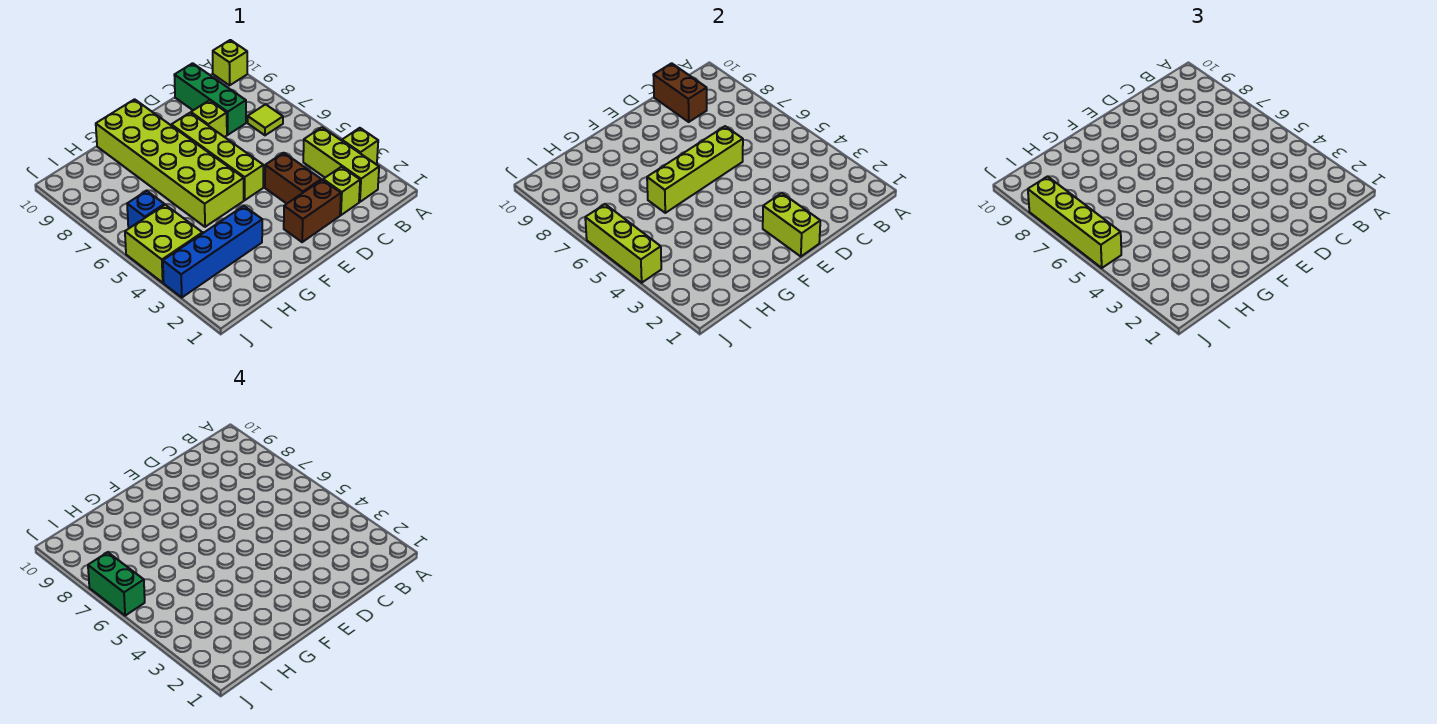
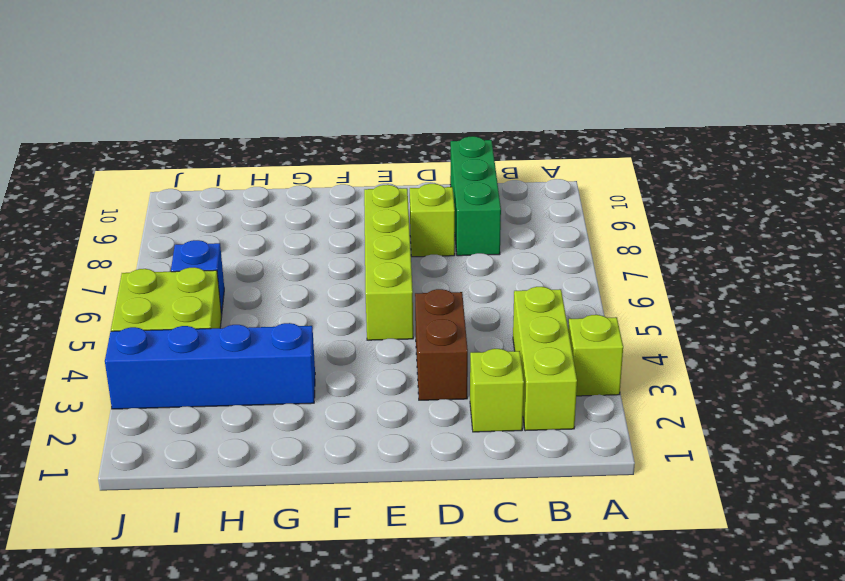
none -> lime brick A10 level 1
none -> lime tile B7 level 1
none -> brown brick D2:E2 level 1

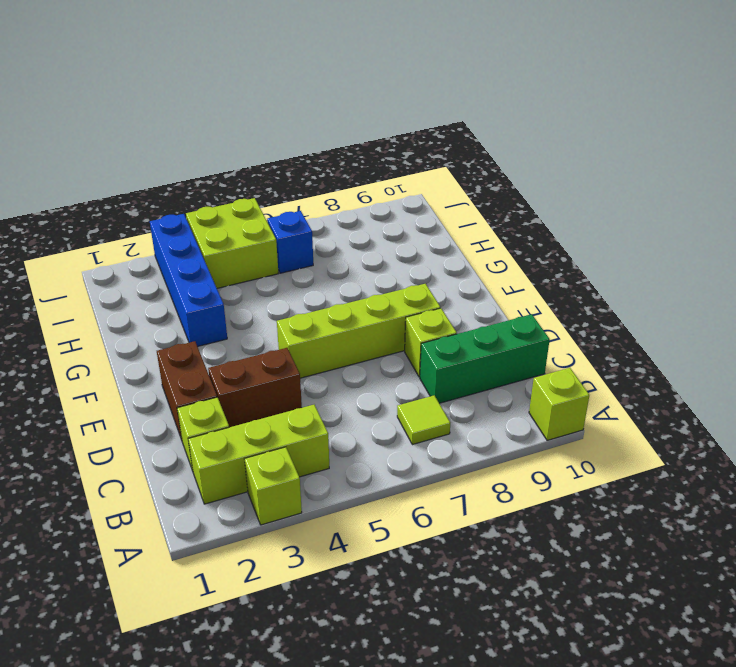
none -> lime brick F5:G10 level 1
none -> brown brick C9:C10 level 2
none -> lime brick D6:G6 level 2

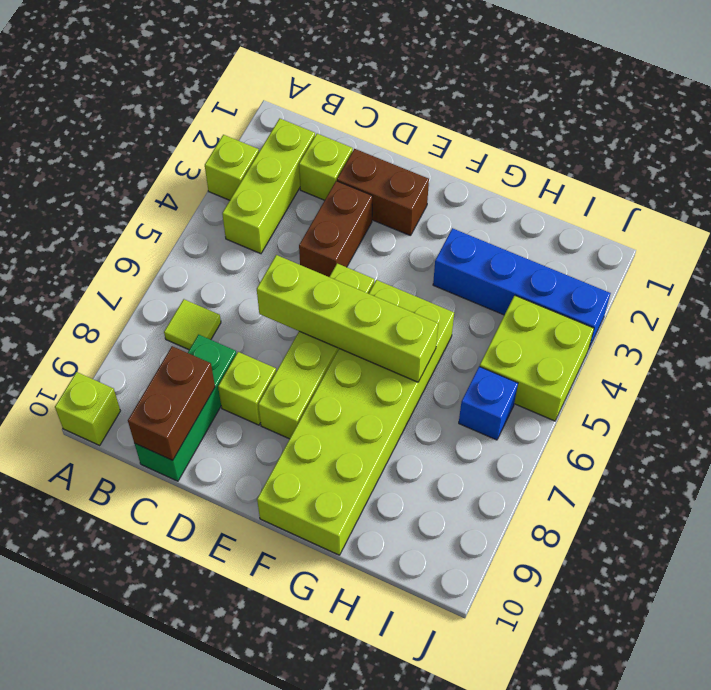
none -> lime brick E1:E2 level 2
none -> lime brick J4:J6 level 2
none -> lime brick J5:J8 level 3

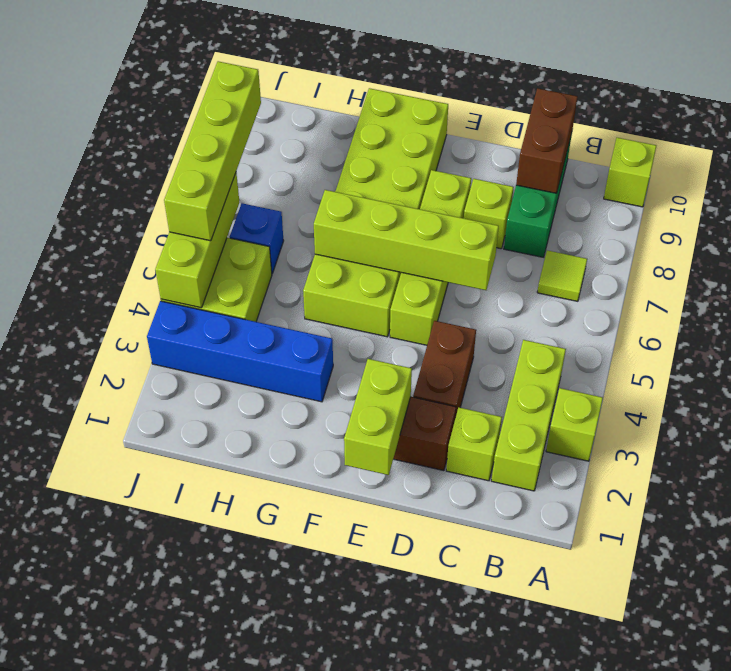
none -> green brick J6:J7 level 4

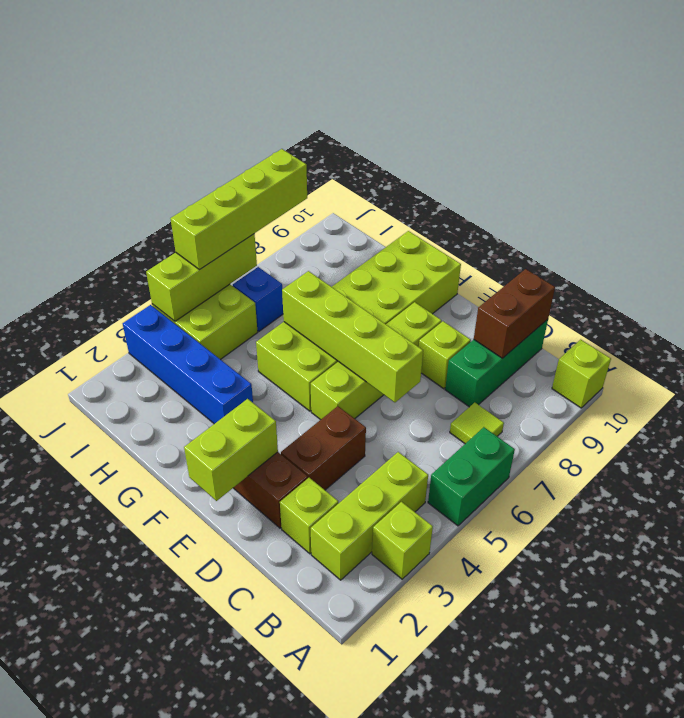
green brick A5:A6 level 1 -> green brick J6:J7 level 4

